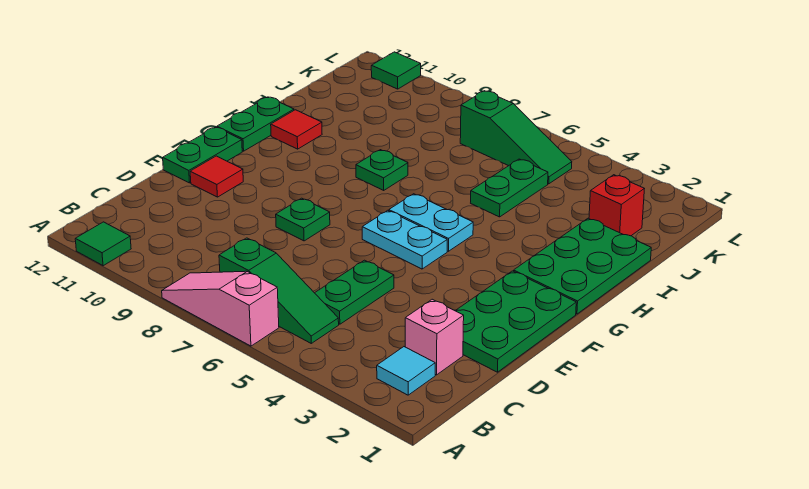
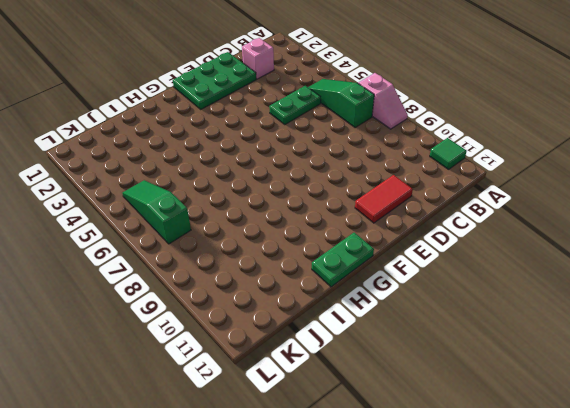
pink slope A7:A8 level 1 top 7 -> pink slope A6:A8 level 1 top 6
red tile D11:E11 level 1 -> red tile E11 level 1
none -> cyan tile B2 level 1
none -> green plate E8 level 1
none -> green plate E12:F12 level 1

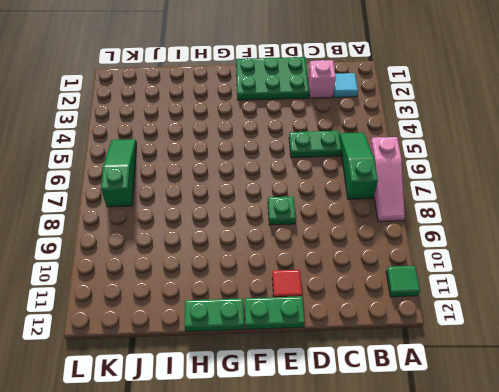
none -> cyan plate F5:F6 level 1
none -> green plate G1:I2 level 1
none -> cyan plate G5:G6 level 1

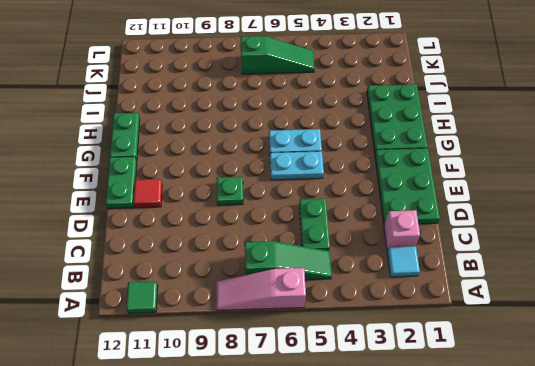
none -> green plate H8 level 1
none -> red tile H11 level 1
none -> green plate I5:J5 level 1

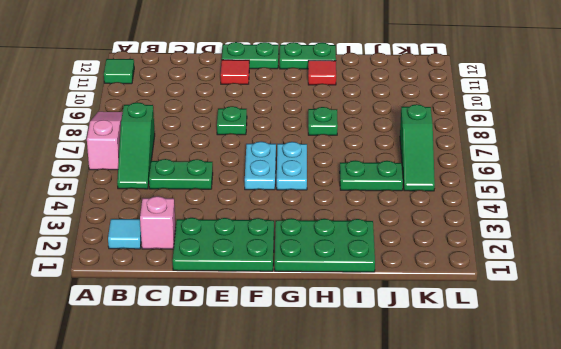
none -> red brick J2 level 1
none -> green tile L11 level 1

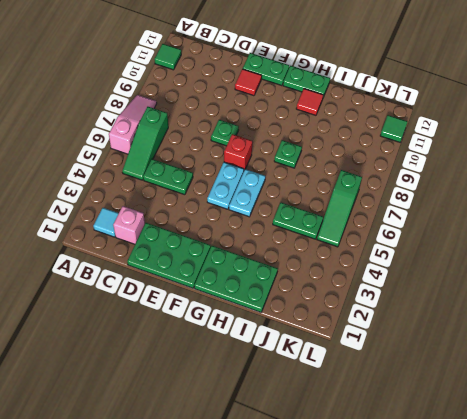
red brick F7 level 1 -> red brick J2 level 1

